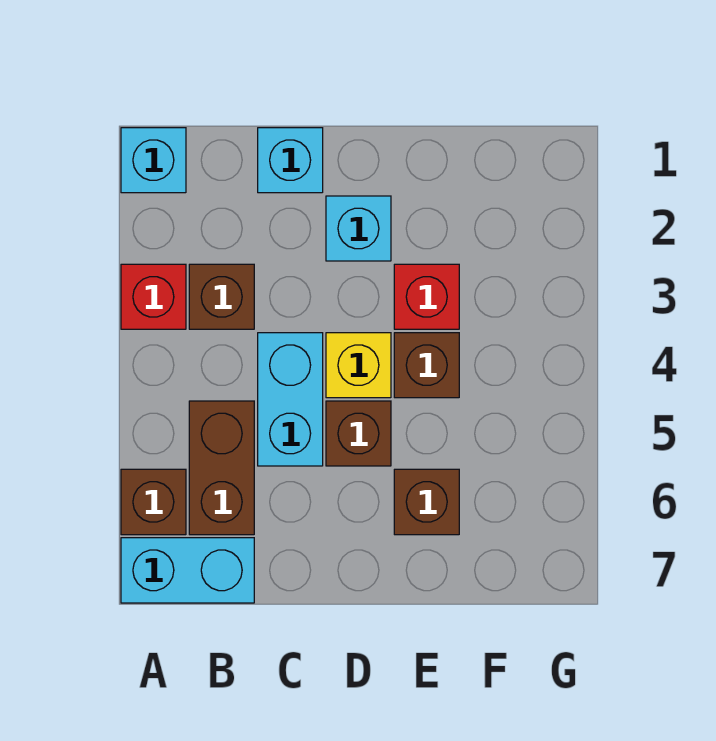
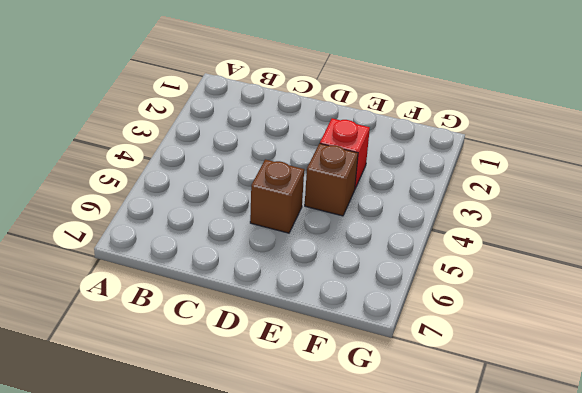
none -> cyan brick A1 level 1
none -> red brick A3 level 1
none -> brown brick A6 level 1

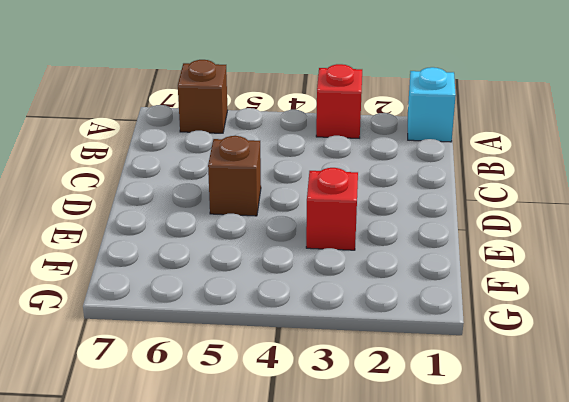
none -> cyan brick A7:B7 level 1
none -> brown brick B3 level 1
none -> brown brick B5:B6 level 1

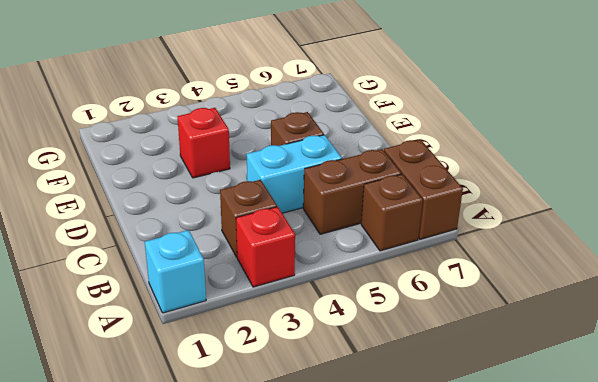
brown brick A7:B7 level 1 -> cyan brick A7:B7 level 1
none -> cyan brick C1 level 1
none -> cyan brick D2 level 1
none -> yellow brick D4 level 1

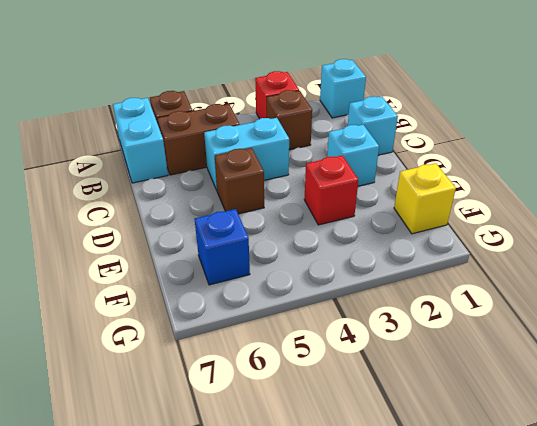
yellow brick F1 level 1 -> yellow brick D4 level 1
blue brick F6 level 1 -> none
none -> brown brick E4 level 1
none -> brown brick E6 level 1

